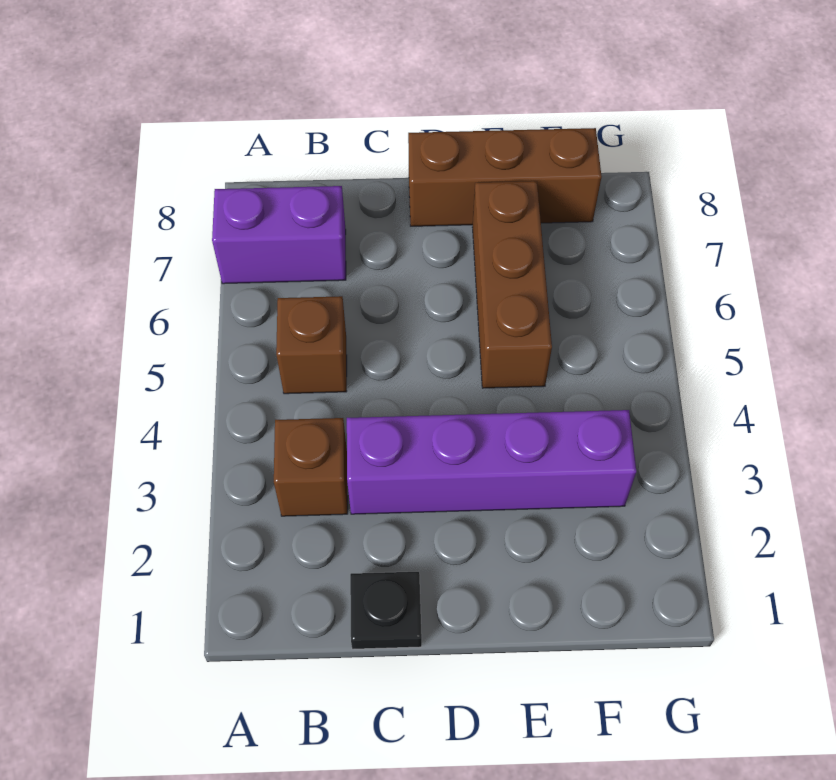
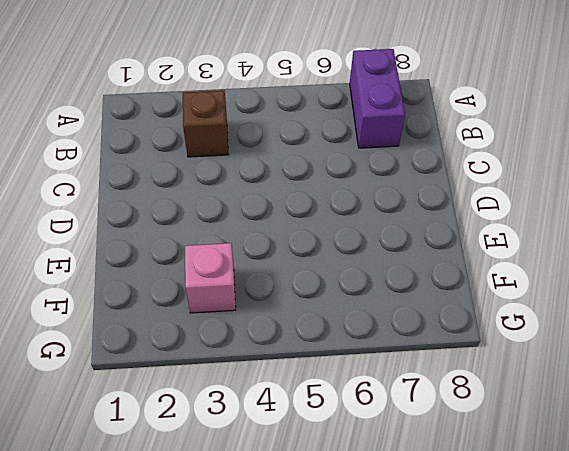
pink brick F3 level 1 -> purple brick C3:F3 level 1
none -> brown brick B5 level 1
none -> black plate C1 level 1

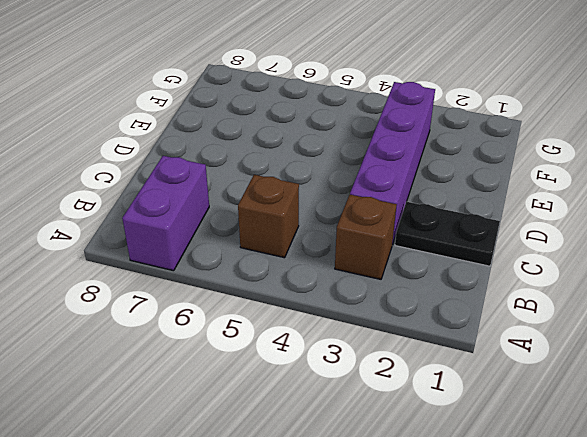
black plate C1:C2 level 1 -> black plate C1 level 1
none -> brown brick D8:F8 level 1
none -> brown brick E5:E7 level 1

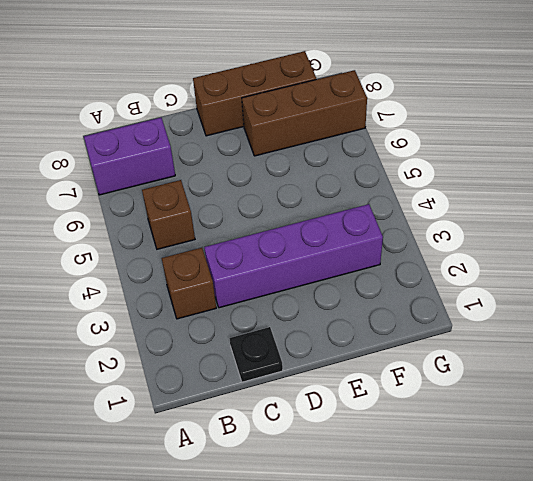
brown brick E7:G7 level 1 -> brown brick E5:E7 level 1

